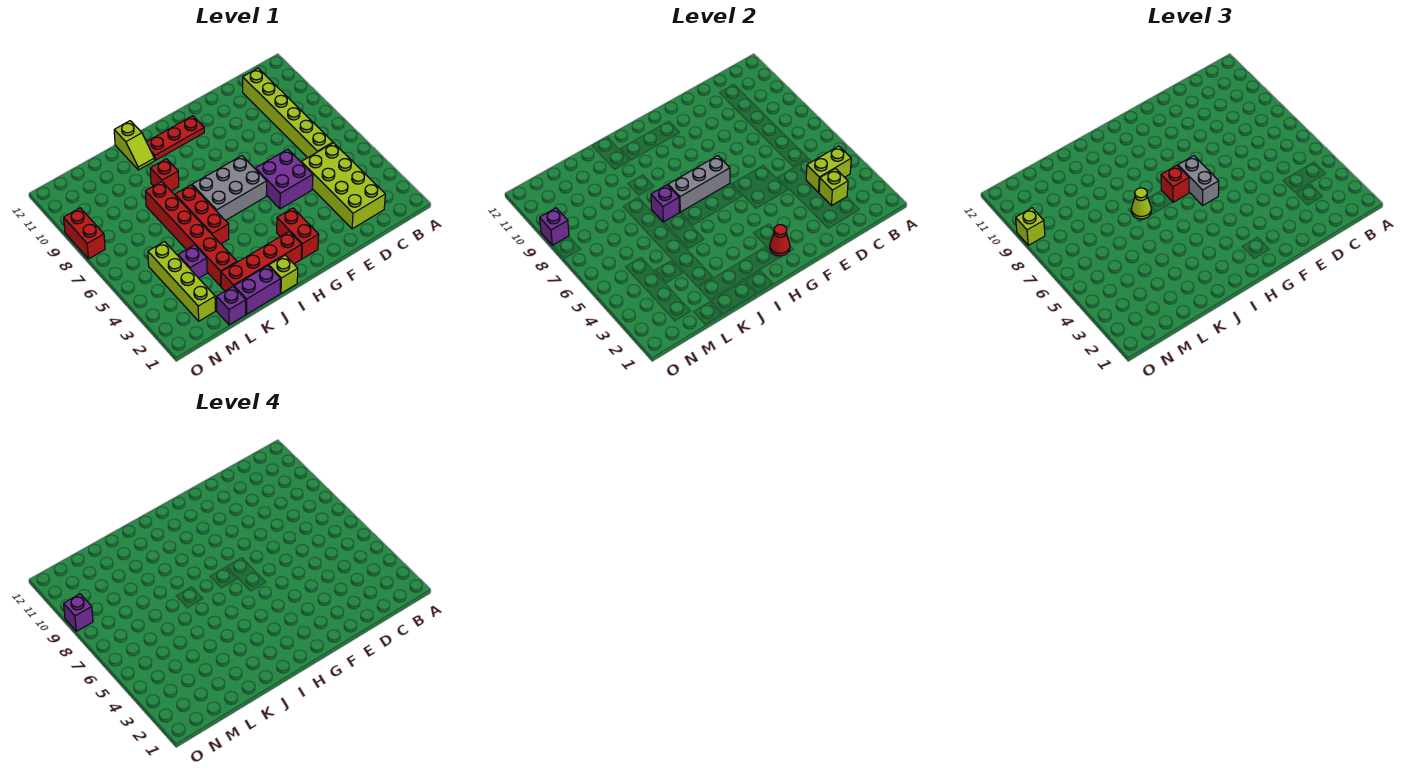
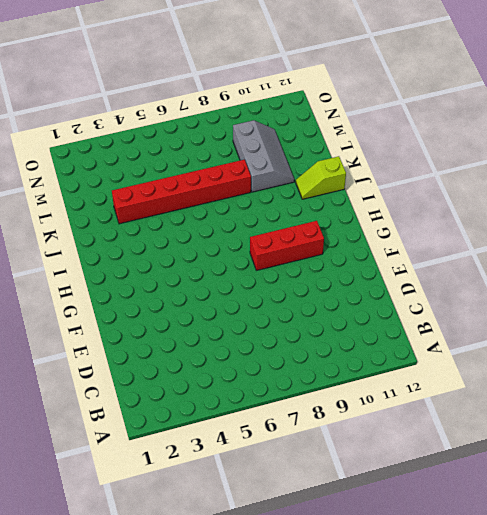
red brick G8:G10 level 1 -> red brick J5:J7 level 1
grey slope K9:M10 level 1 top 9 -> none
none -> lime brick C2:D5 level 1
none -> lime brick C6:C11 level 1
none -> purple brick E5:F6 level 1

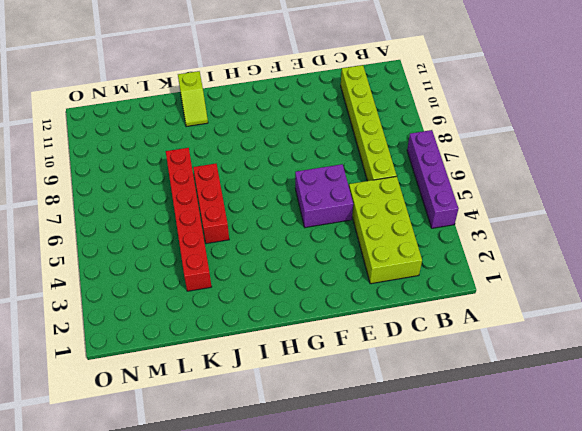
purple brick A4:A7 level 1 -> none
none -> red brick G2:G3 level 1
none -> grey brick G6:I7 level 1
none -> red plate G11:I11 level 1

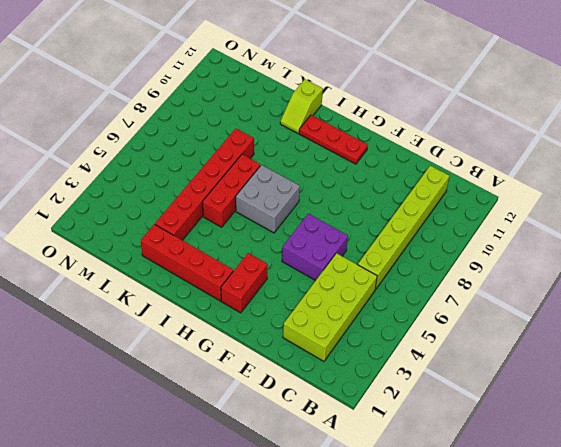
grey brick H6:I7 level 1 -> grey brick G6:I7 level 1
none -> lime brick I1 level 1
none -> purple brick J1:K1 level 1
none -> red brick J9 level 1

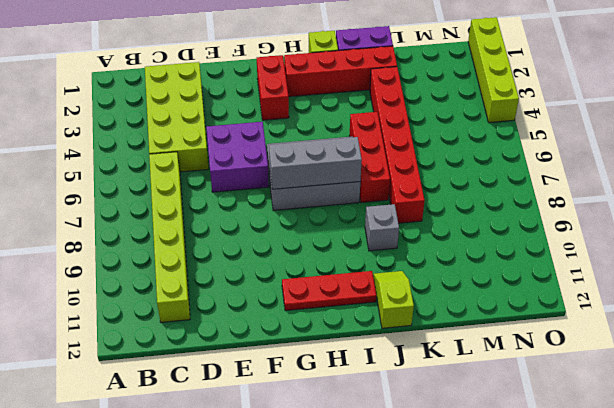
grey brick J9 level 1 -> red brick J9 level 1
lime brick O1:O4 level 1 -> lime brick M2:M5 level 1
none -> purple brick L1 level 1
none -> purple brick L4 level 1
none -> red brick O8:O9 level 1

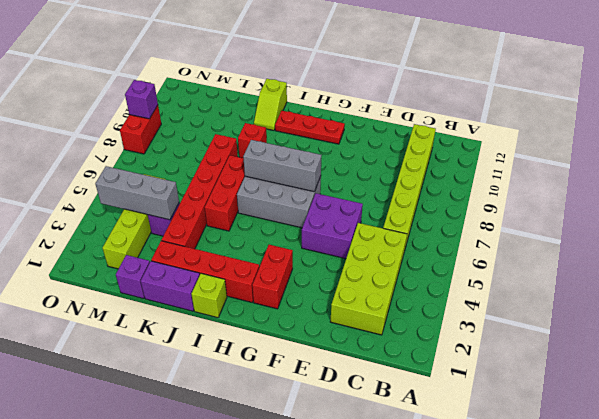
grey brick L4:N4 level 2 -> none
none -> lime brick B4:C4 level 2
none -> lime brick C3 level 2
none -> red cone G2 level 2

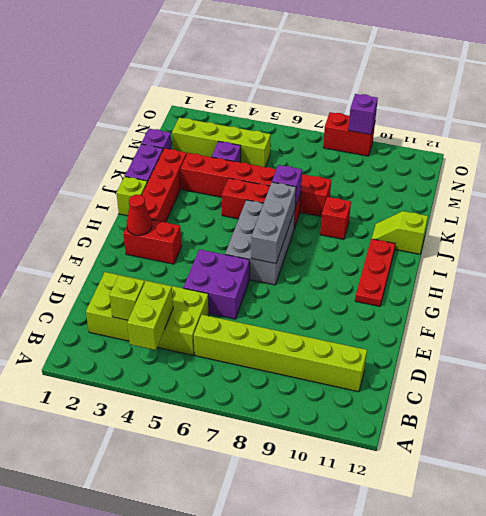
none -> grey brick G6:G7 level 3
none -> red brick H7 level 3
none -> lime cone J7 level 3

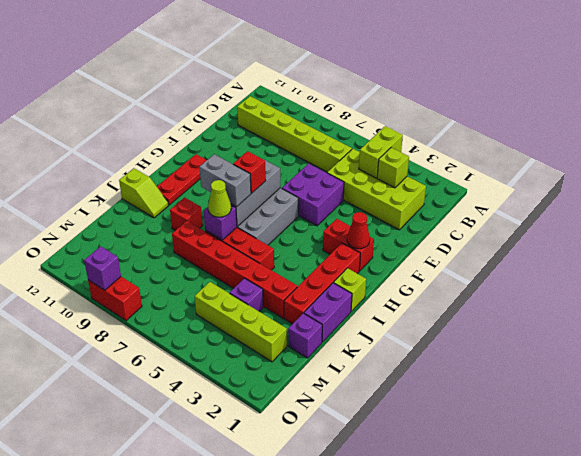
grey brick I7:I8 level 3 -> grey brick G6:G7 level 3
none -> lime brick O9 level 3
none -> purple brick O9 level 4

